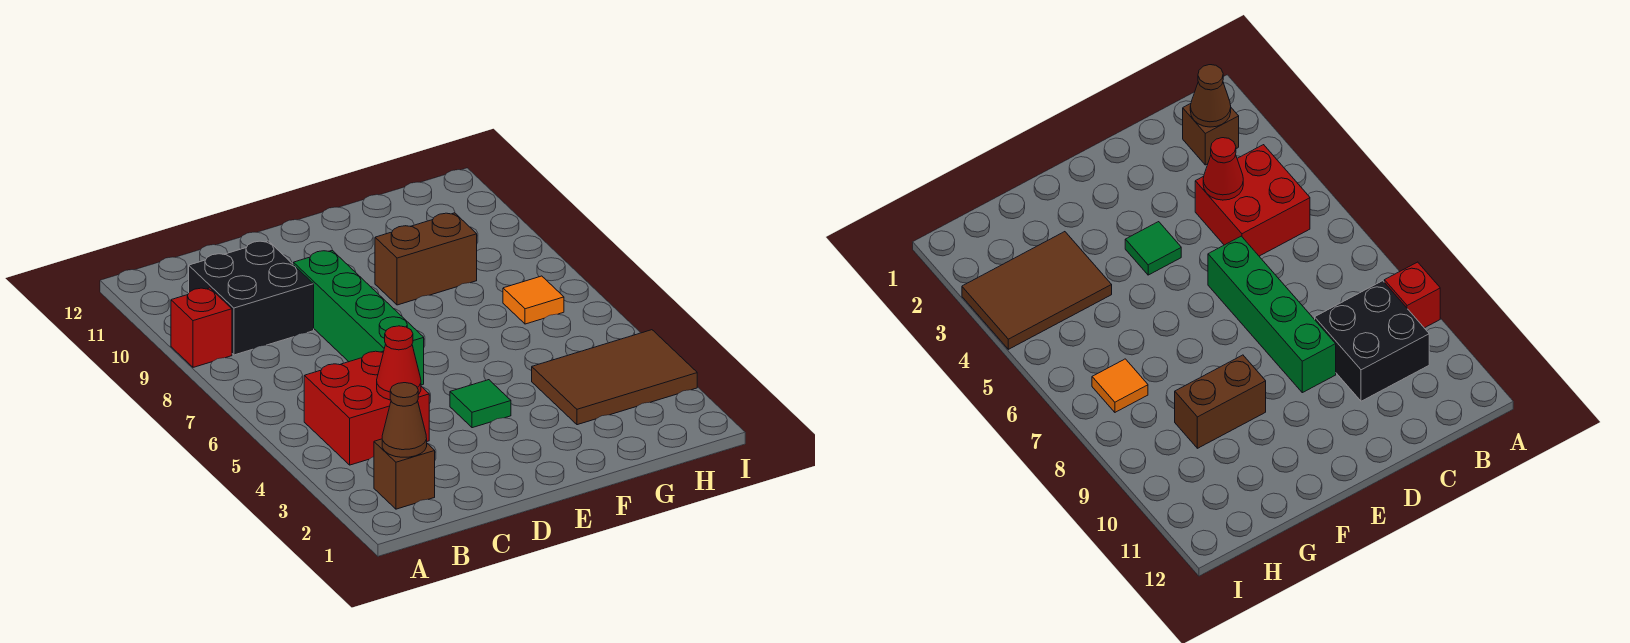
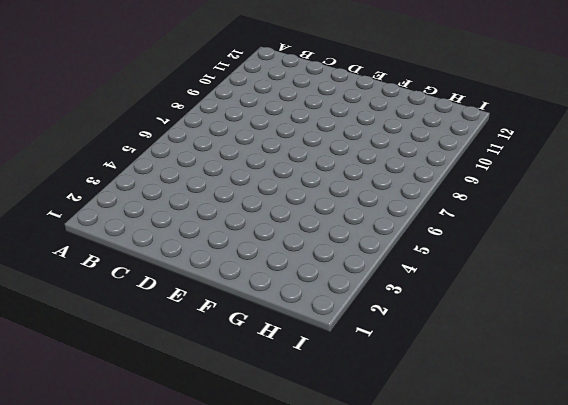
none -> red brick A9 level 1
none -> brown brick B2 level 1

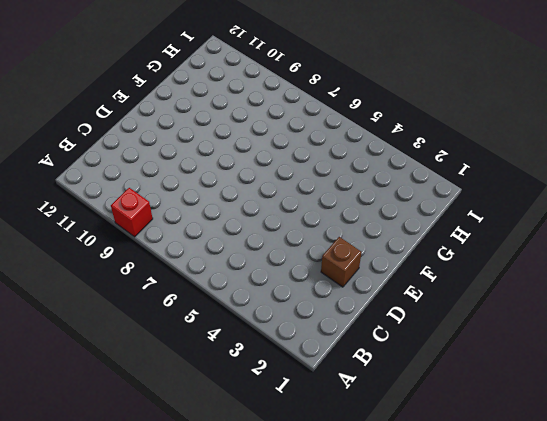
brown brick D2 level 1 -> brown brick B2 level 1
none -> red brick B4:C5 level 1
none -> black brick B9:C10 level 1

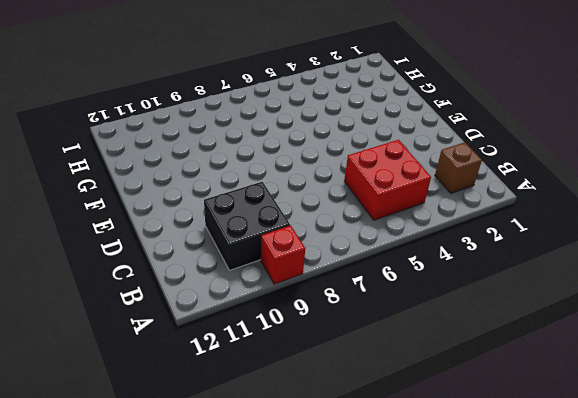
none -> green brick D6:D9 level 1
none -> green tile E4 level 1

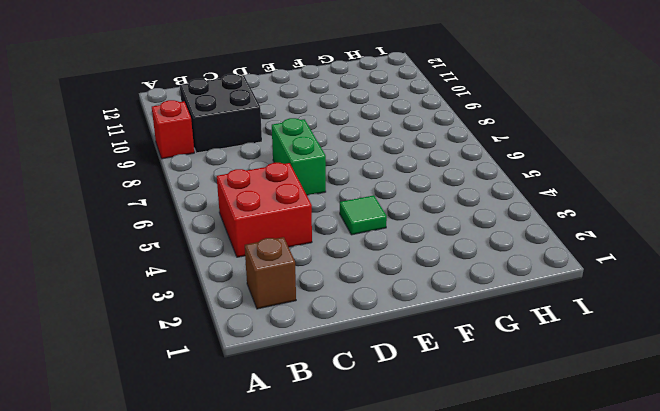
green brick D6:D7 level 1 -> green brick D6:D9 level 1
none -> brown brick F9:G9 level 1
none -> brown tile G3:I4 level 1

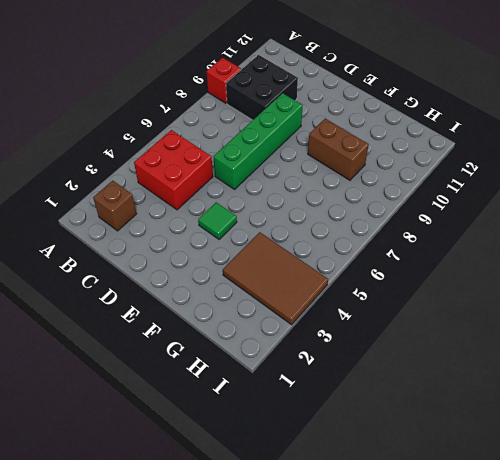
none -> orange tile H7 level 1
none -> brown cone B2 level 2

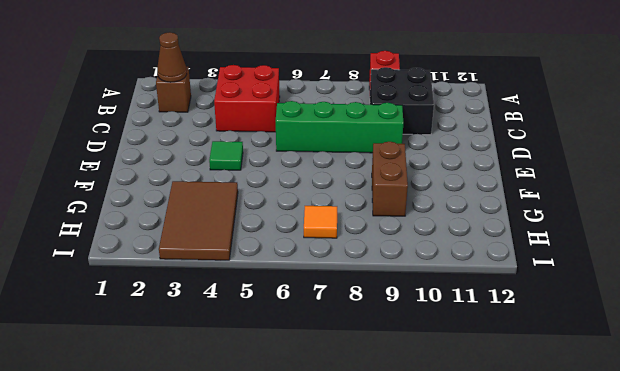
none -> red cone C4 level 2

